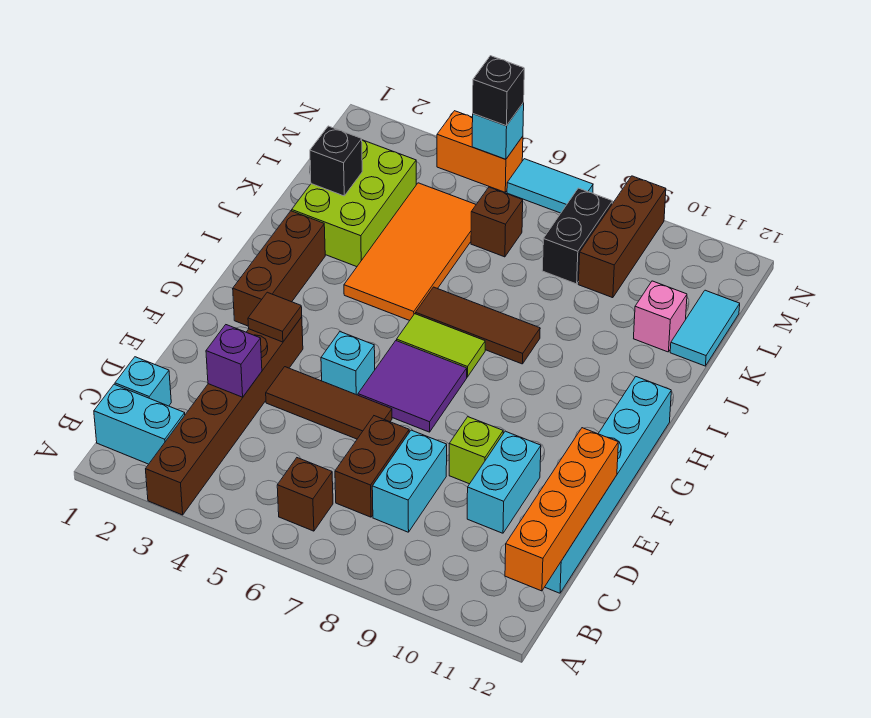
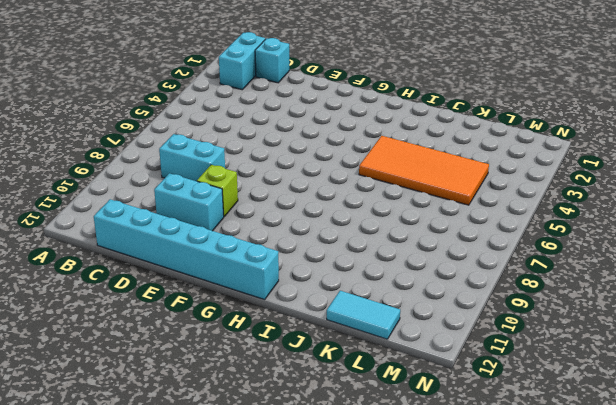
none -> brown brick A3:F3 level 1
none -> brown brick B6 level 1
none -> brown brick C7:D7 level 1
none -> brown tile E4:E6 level 1

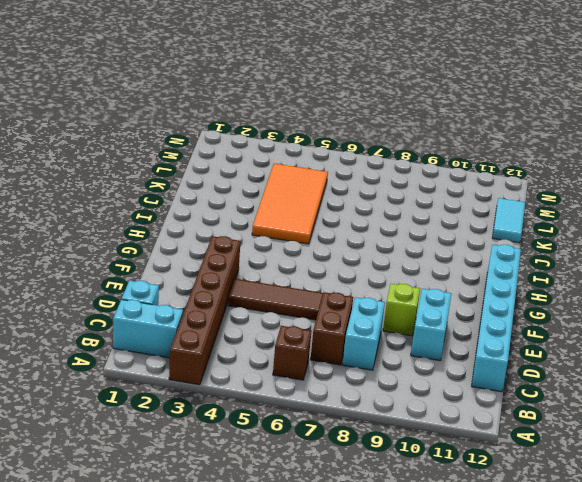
none -> cyan brick F5 level 1
none -> purple tile F6:G7 level 1
none -> brown brick G2:I2 level 1
none -> lime tile H6:H7 level 1

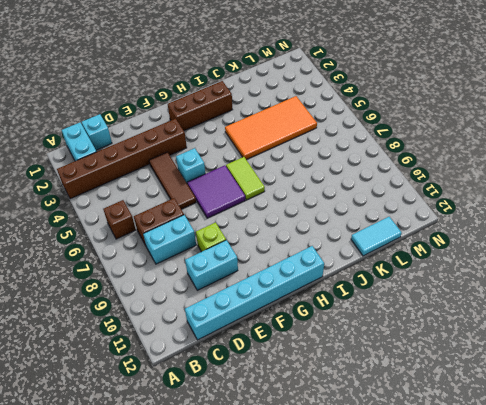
none -> brown tile I6:I8 level 1
none -> lime brick J2:L3 level 1
none -> pink brick K11 level 1
none -> brown brick L6 level 1

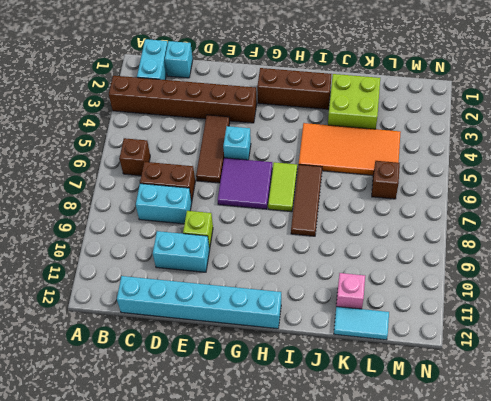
lime brick J2:K3 level 1 -> lime brick J2:L3 level 1
none -> black brick L8:M8 level 1
none -> brown brick L9:N9 level 1
none -> orange brick N4:N5 level 1
none -> cyan tile N6:N7 level 1

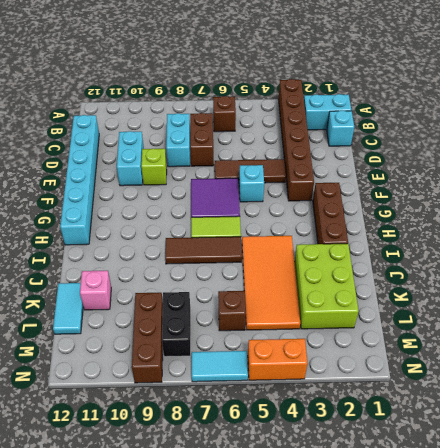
none -> orange brick B12:E12 level 2
none -> purple brick D3 level 2
none -> brown tile F3 level 2
none -> black brick K2 level 2

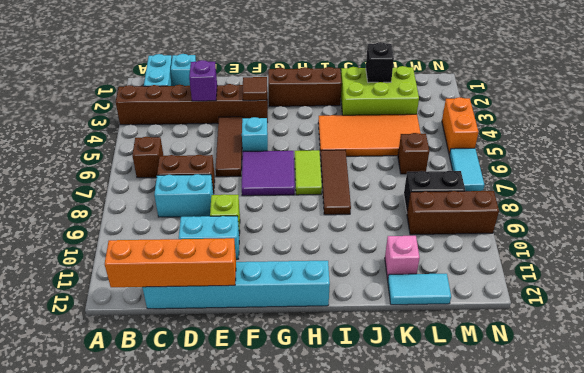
none -> cyan brick N5 level 2
none -> black brick N5 level 3

